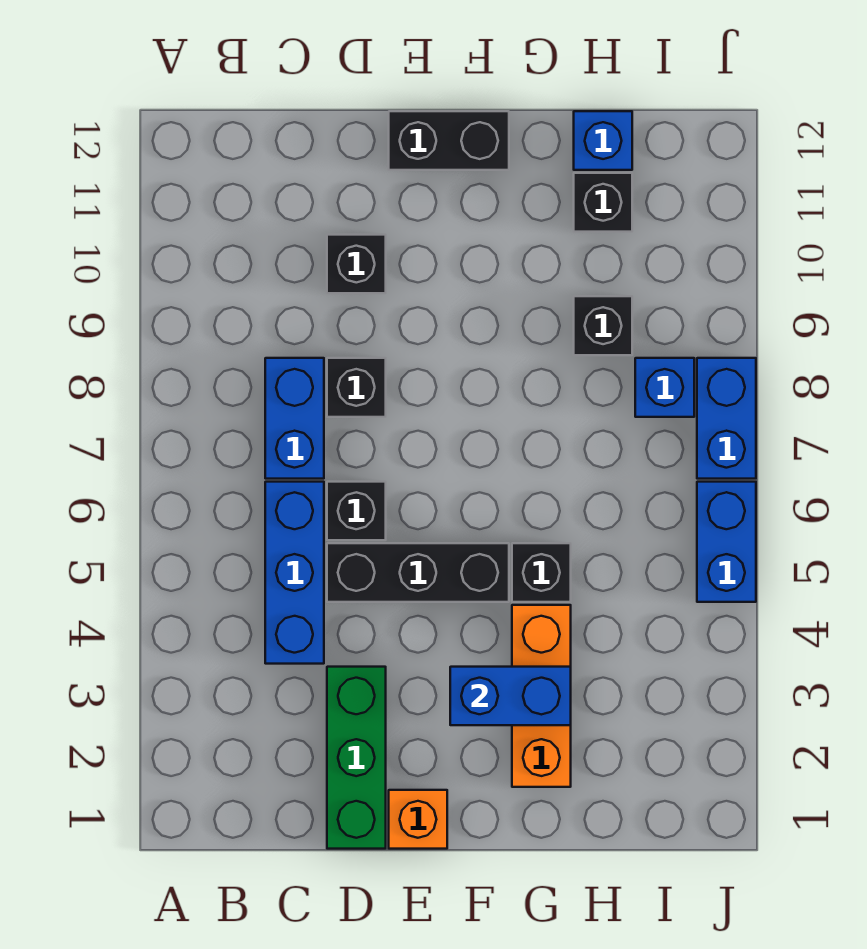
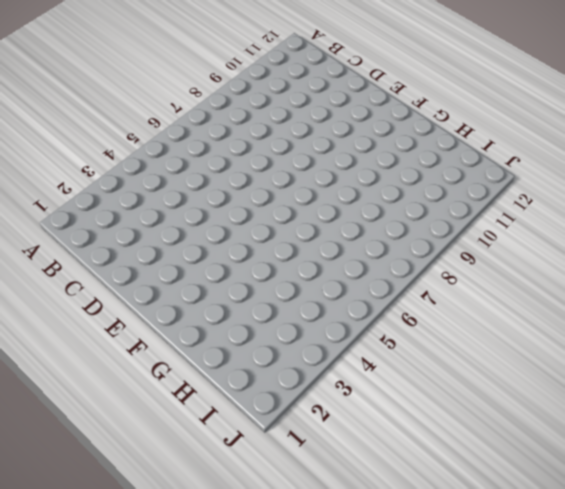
none -> blue brick C4:C6 level 1
none -> blue brick C7:C8 level 1
none -> green brick D1:D3 level 1

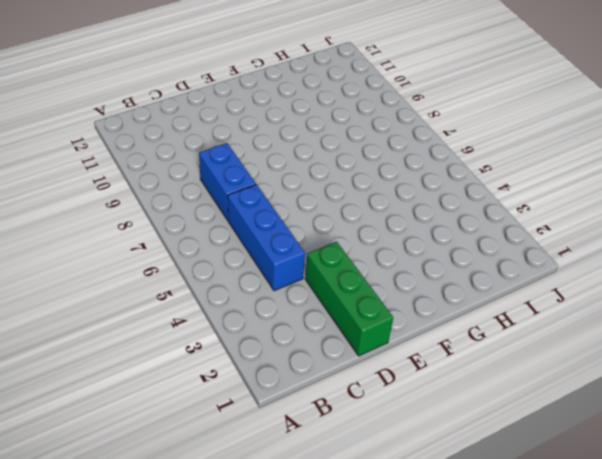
none -> black brick D5:F5 level 1
none -> black brick D6 level 1
none -> black brick D8 level 1

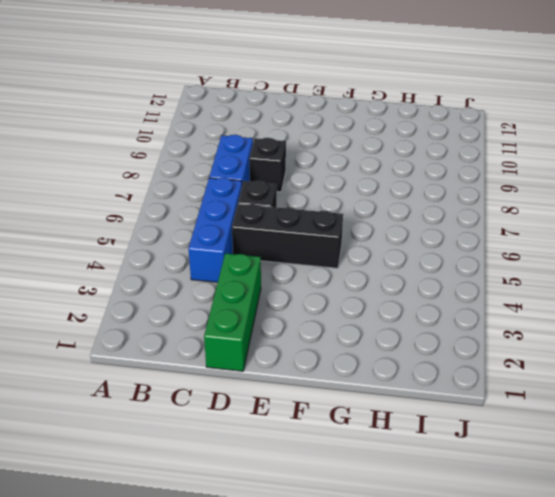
none -> black brick D10 level 1
none -> orange brick E1 level 1
none -> black brick E12:F12 level 1

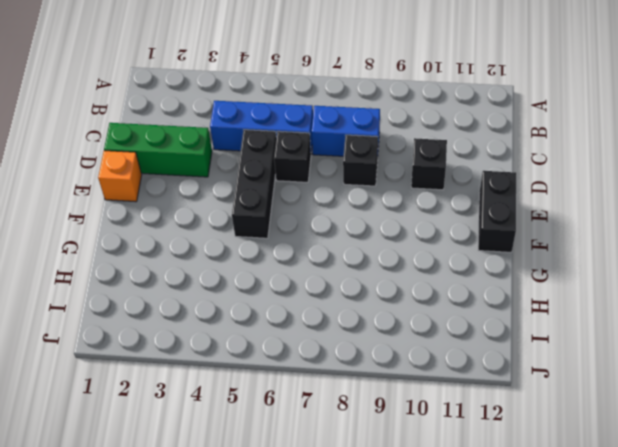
none -> orange brick G2:G4 level 1
none -> black brick G5 level 1
none -> black brick H9 level 1

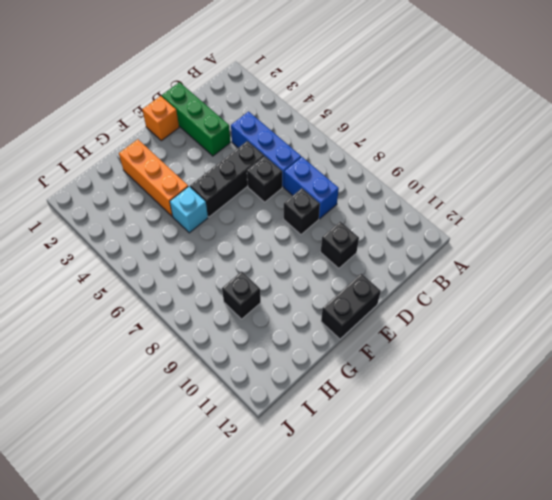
cyan brick G5 level 1 -> black brick G5 level 1
none -> black brick H11 level 1
none -> blue brick H12 level 1
none -> blue brick I8 level 1

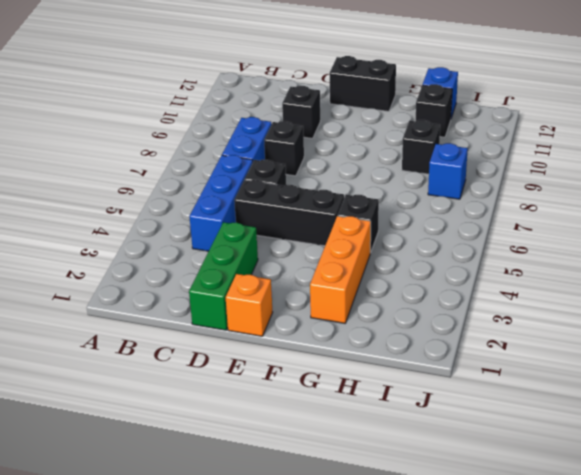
none -> blue brick J5:J6 level 1
none -> blue brick J7:J8 level 1
none -> blue brick F3:G3 level 2

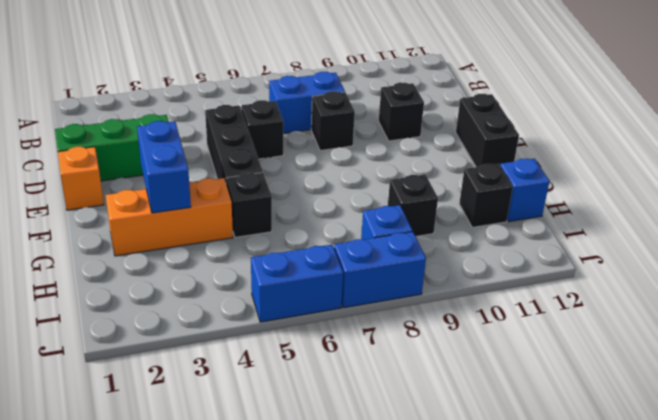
none -> blue brick C4:C6 level 1

